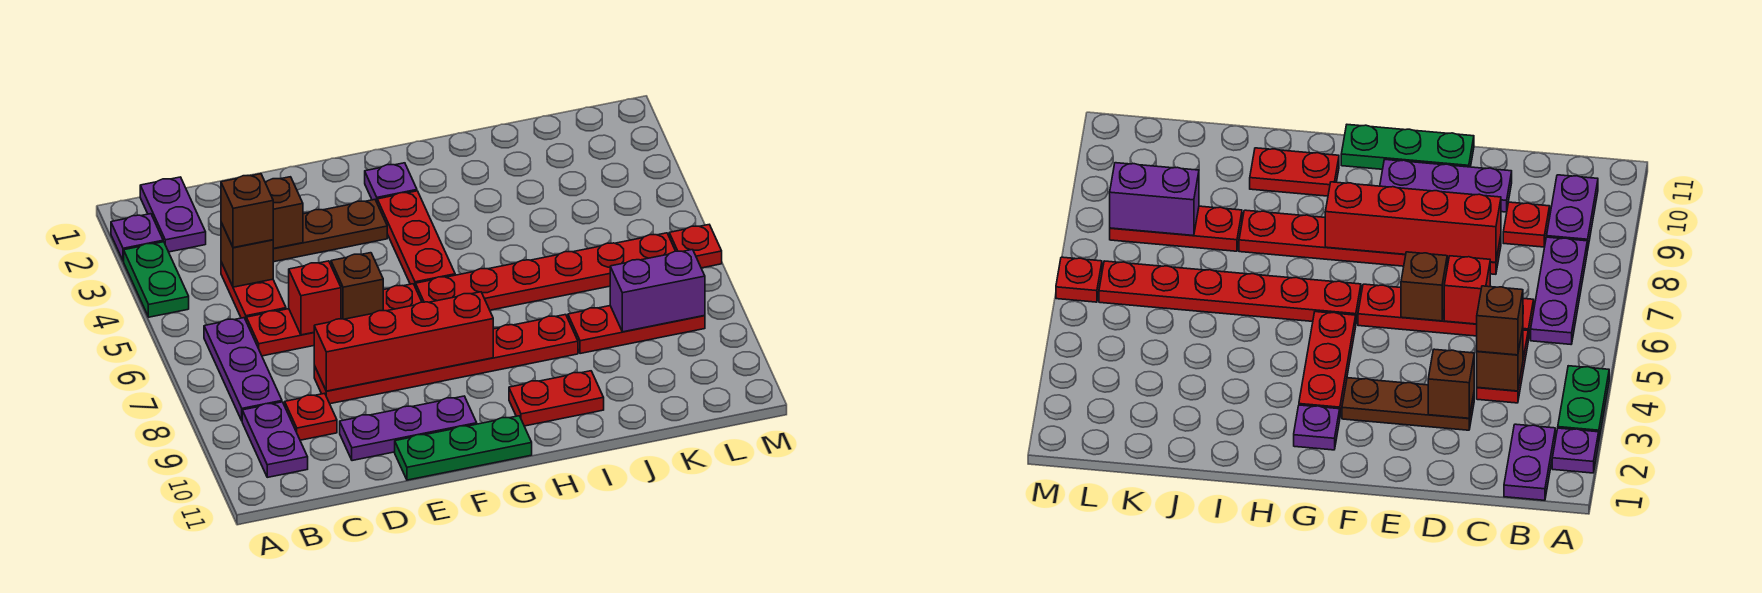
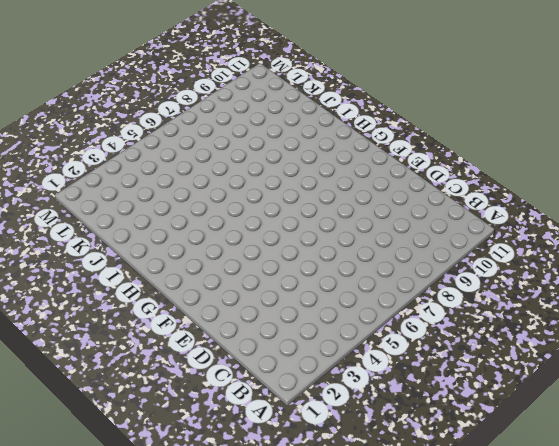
none -> purple plate A2 level 1
none -> green plate A3:A4 level 1
none -> purple plate B1:B2 level 1

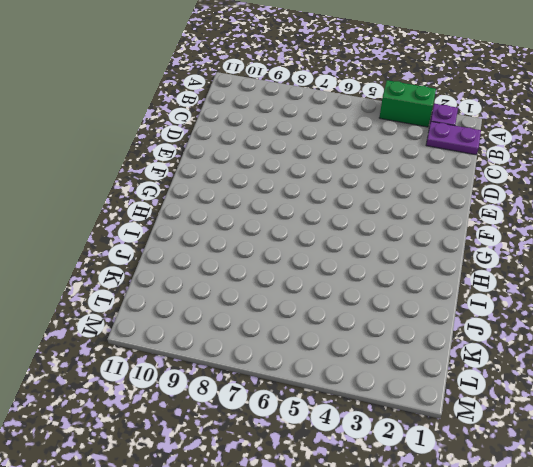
green brick A3:A4 level 1 -> green plate A3:A4 level 1
none -> purple plate B6:B8 level 1
none -> purple plate B9:B10 level 1
none -> red plate C4:C5 level 1

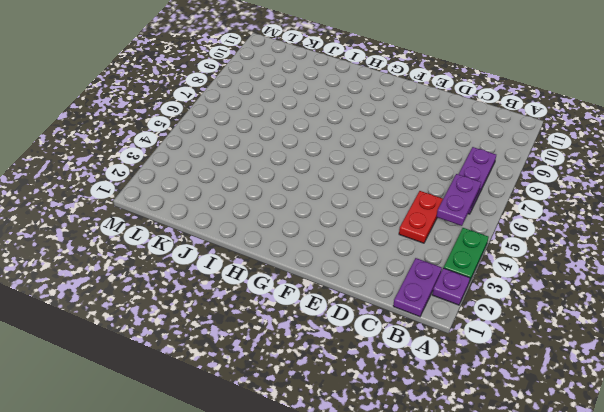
purple plate B5:B6 level 2 -> purple plate B9:B10 level 1
none -> red plate C6:F6 level 1
none -> red plate C9 level 1
none -> brown plate D3:F3 level 1

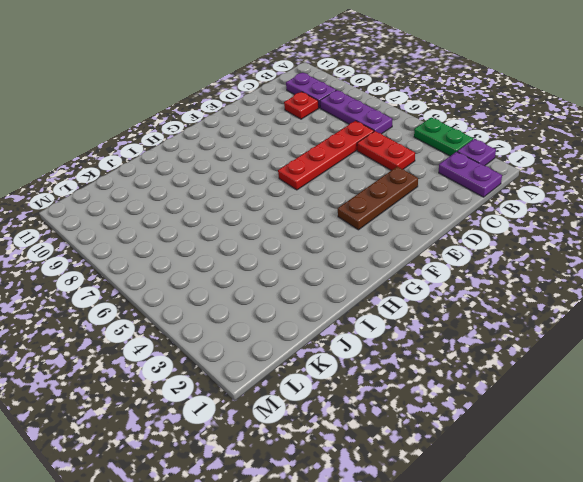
none -> red plate D8:I8 level 1
none -> purple plate D10:F10 level 1
none -> green plate E11:G11 level 1

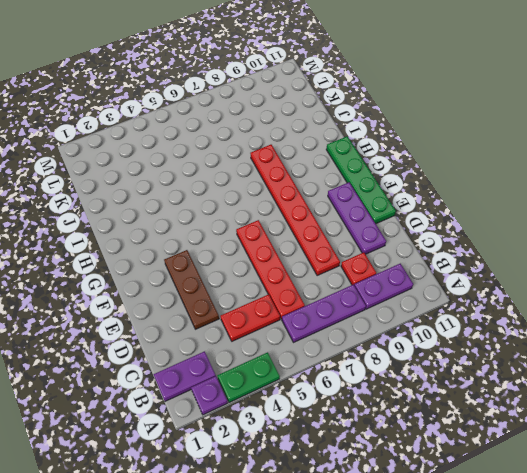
green plate E11:H11 level 1 -> green plate E11:G11 level 1
none -> purple plate G2 level 1
none -> red plate G3:G5 level 1
none -> red plate G6:L6 level 1

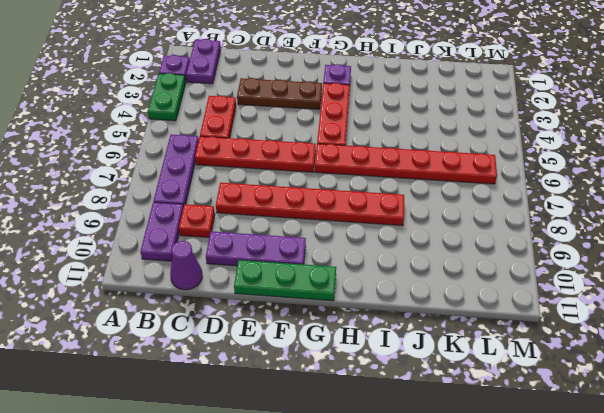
purple cone C11 level 1 -> none
none -> red plate H10:I10 level 1
none -> red plate J8:L8 level 1
none -> red plate M6 level 1

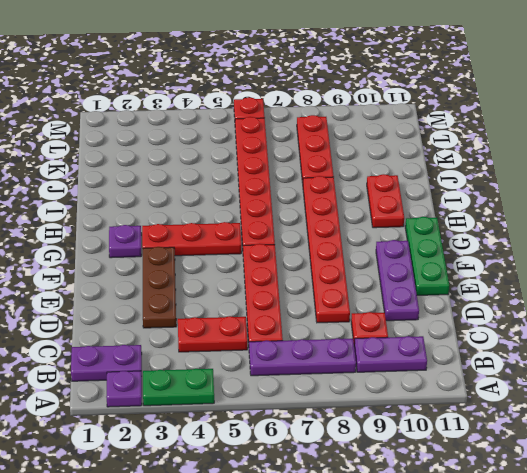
none -> brown brick C4 level 2
none -> brown brick D3 level 2
none -> red brick D6 level 2

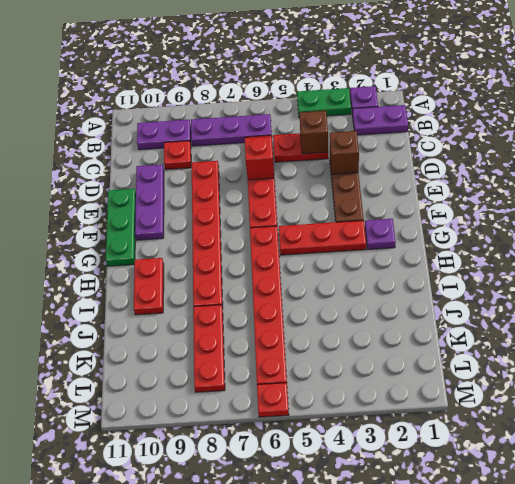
none -> red brick D8:G8 level 2
none -> brown brick E6 level 2
none -> purple brick K8:L8 level 2

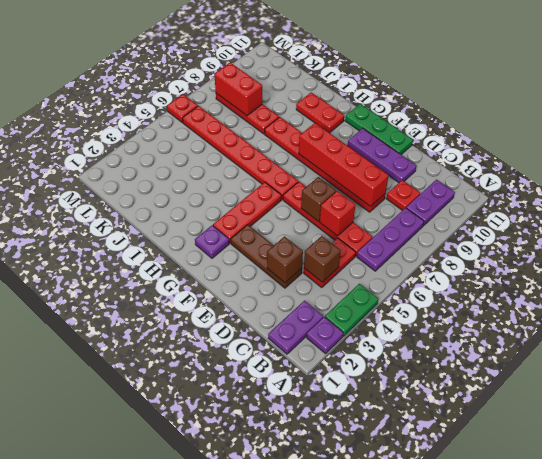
red brick K8:L8 level 2 -> purple brick K8:L8 level 2
none -> brown brick C4 level 3

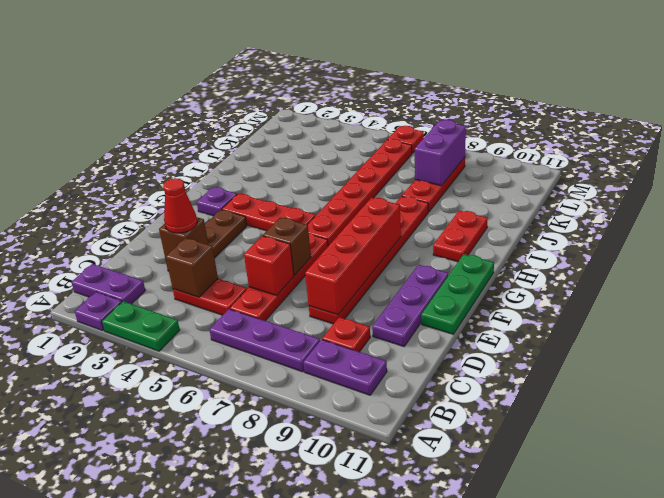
red cone D3 level 3 -> none
none -> brown brick C4 level 3

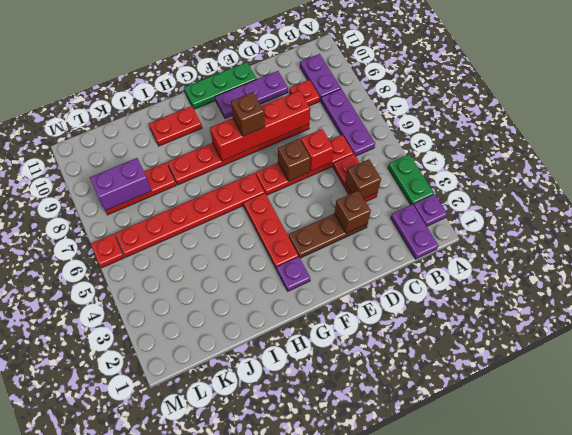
brown brick F8 level 3 -> brown brick C4 level 3

